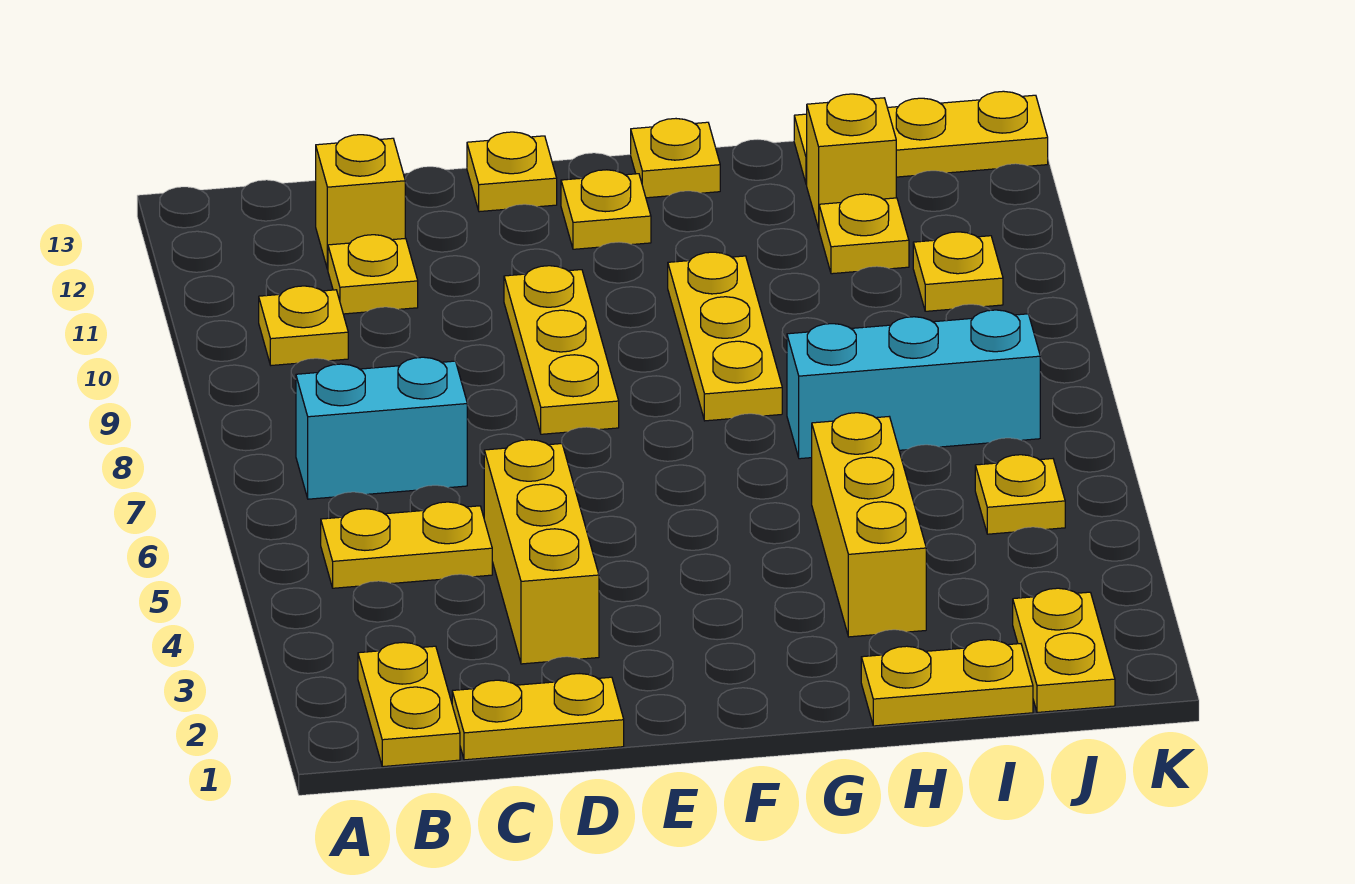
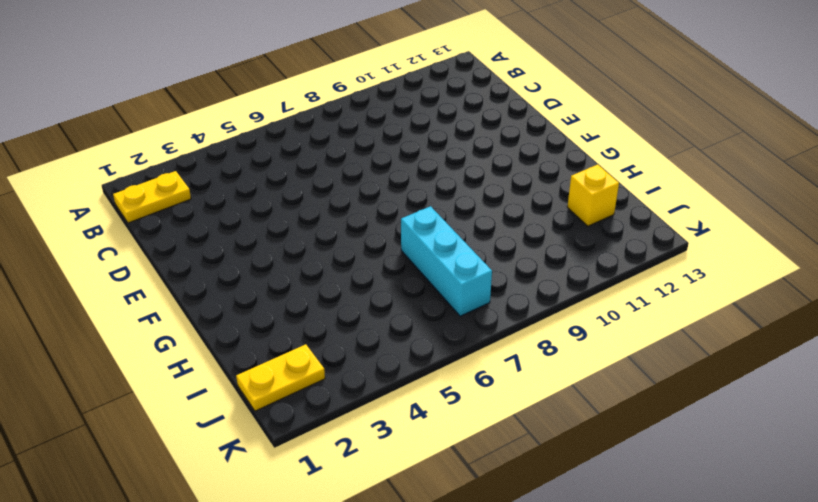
none -> yellow plate B5:C5 level 1
none -> cyan brick B7:C7 level 1
none -> yellow plate B10 level 1

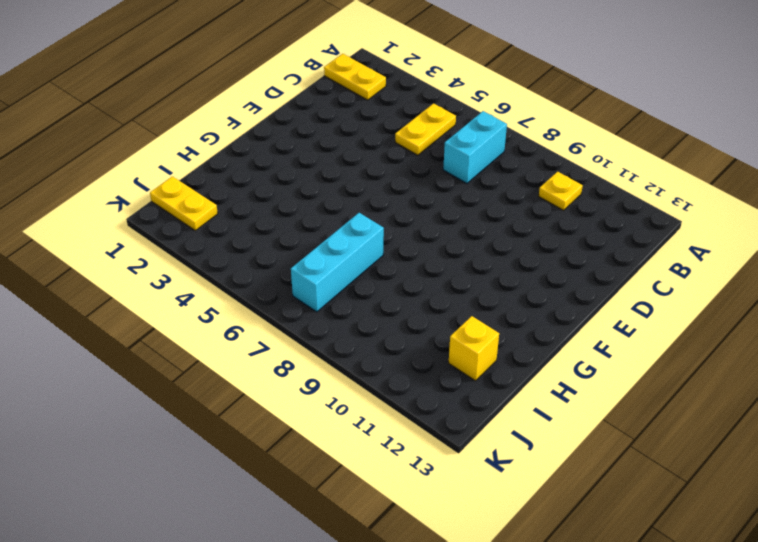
none -> yellow plate C1:D1 level 1
none -> yellow plate C11 level 1
none -> yellow brick C12 level 1

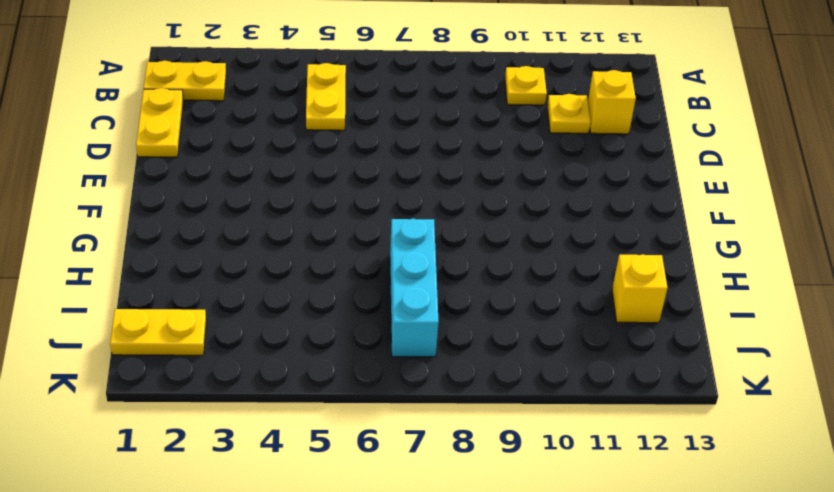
none -> cyan brick B7:C7 level 1
none -> yellow brick D3:D5 level 1
none -> yellow plate E8:E10 level 1

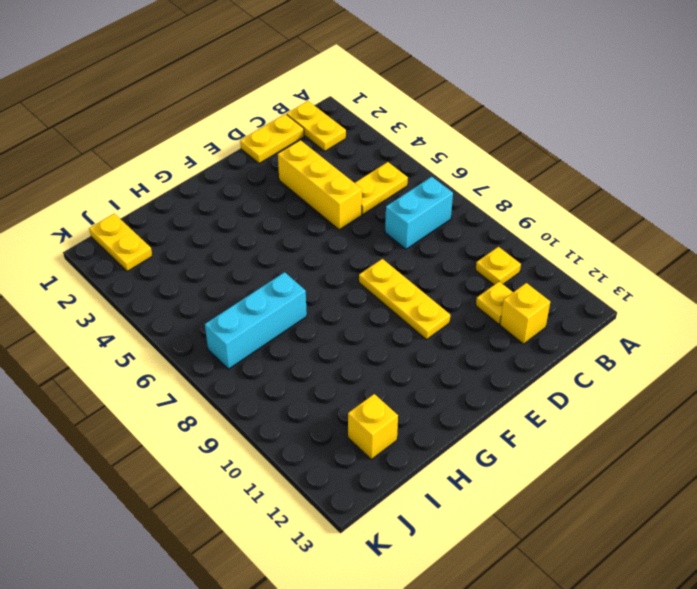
none -> yellow plate E13 level 1
none -> yellow plate F12 level 1
none -> yellow plate G8:G10 level 1

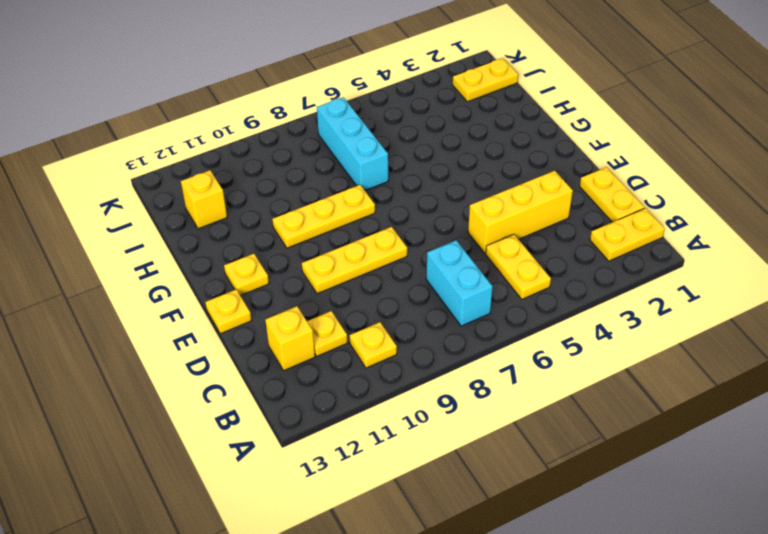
none -> yellow plate G13 level 1
none -> yellow plate H1:I1 level 1
none -> yellow brick H3:H5 level 1

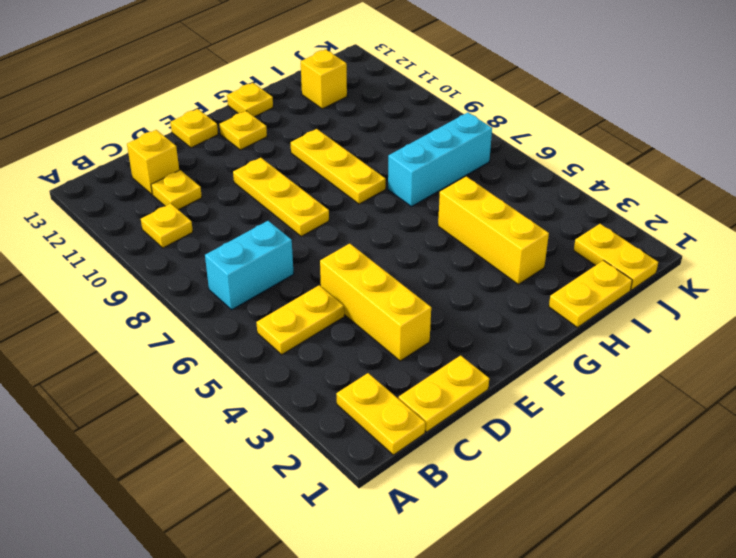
none -> yellow plate I11 level 1
none -> yellow plate I13:K13 level 1
none -> yellow plate J5 level 1

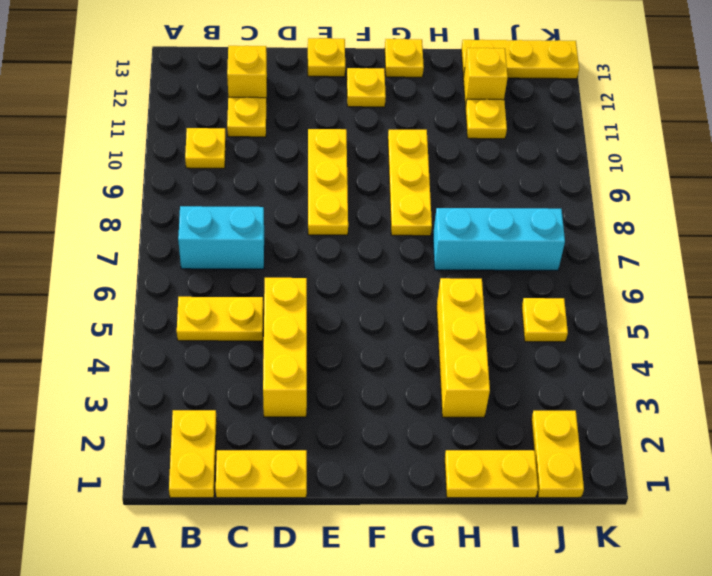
none -> yellow plate J10 level 1

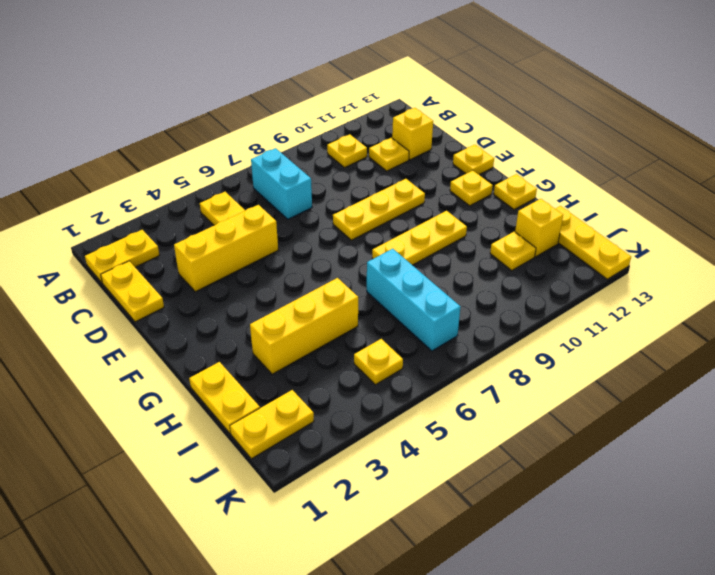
none -> yellow plate J10 level 1

